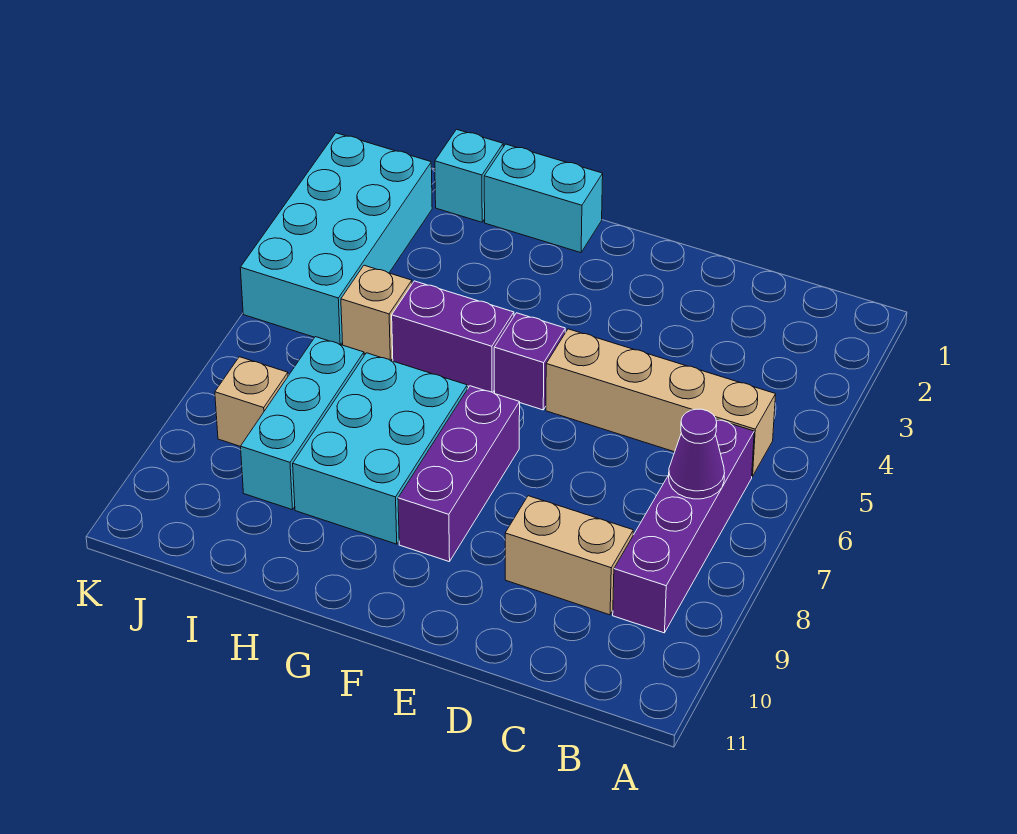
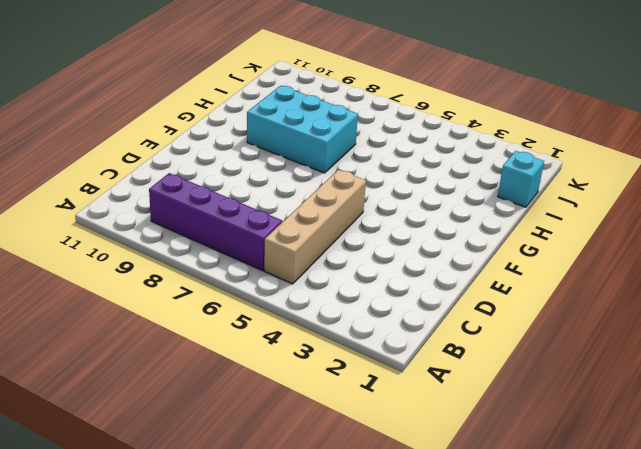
none -> tan brick C9:D9 level 1
none -> purple brick F5 level 1
none -> purple brick F7:F9 level 1

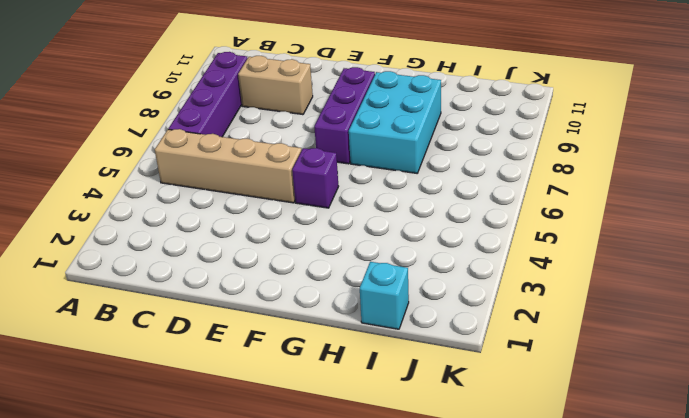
none -> cyan brick G1:H1 level 1
none -> purple brick G5:H5 level 1
none -> tan brick I5 level 1

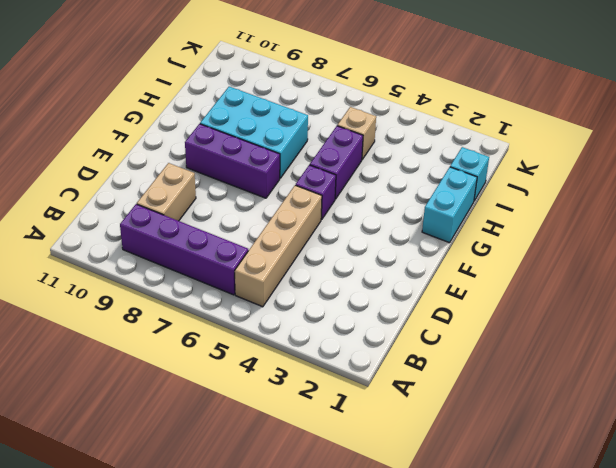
none -> cyan brick I7:I9 level 1
none -> cyan brick J2:K5 level 1
none -> tan brick J8 level 1

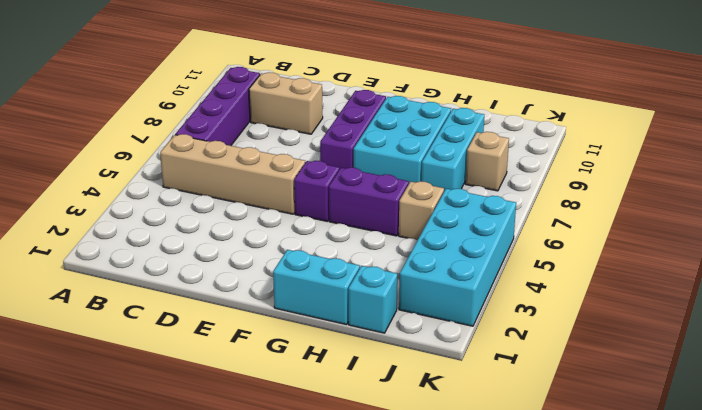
none -> purple cone B7 level 2

